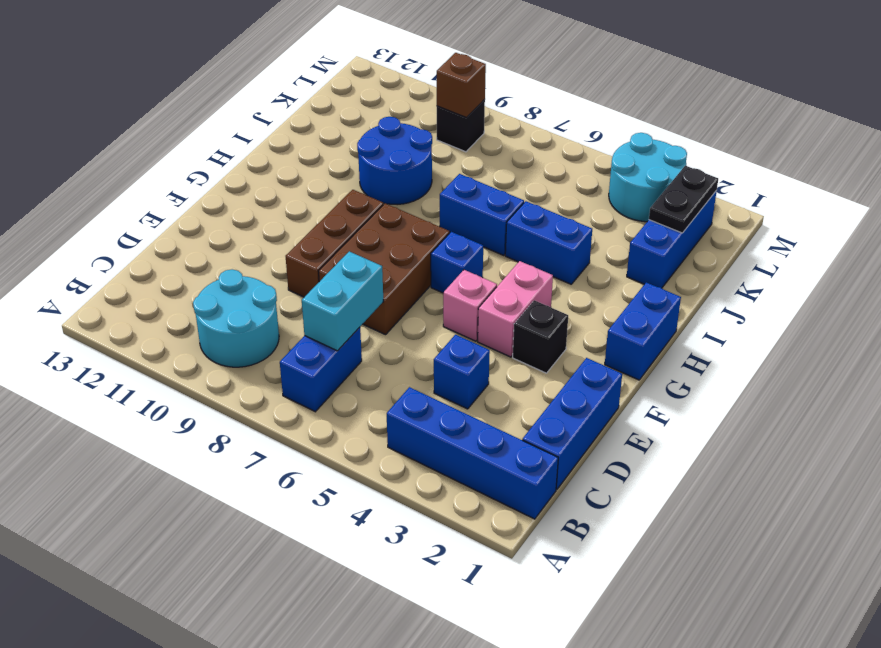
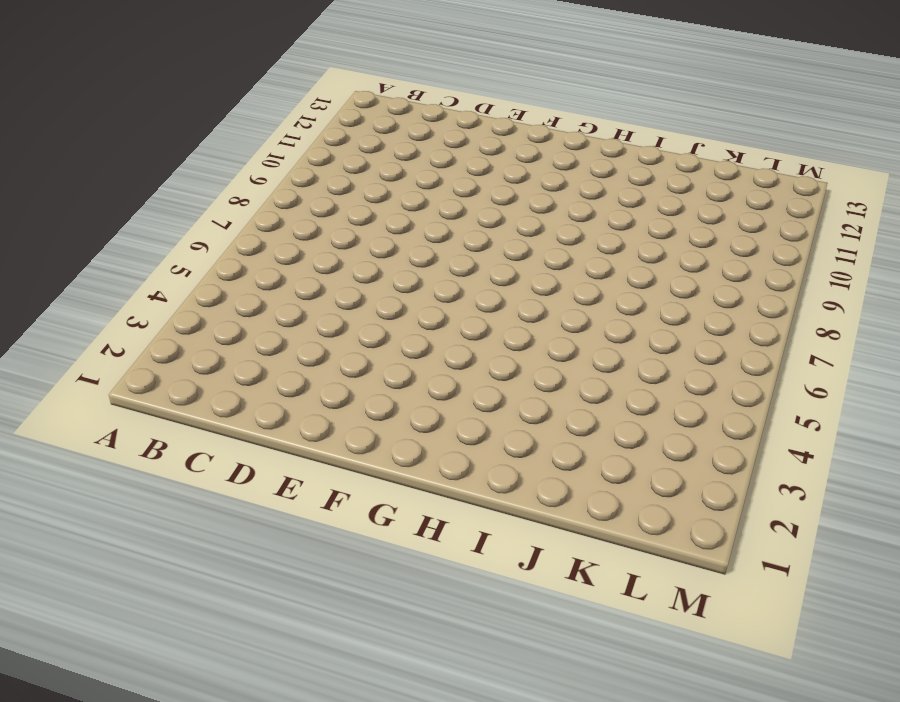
none -> blue brick B1:B4 level 1
none -> blue brick B7:C7 level 1
none -> cyan round brick B9:C10 level 1

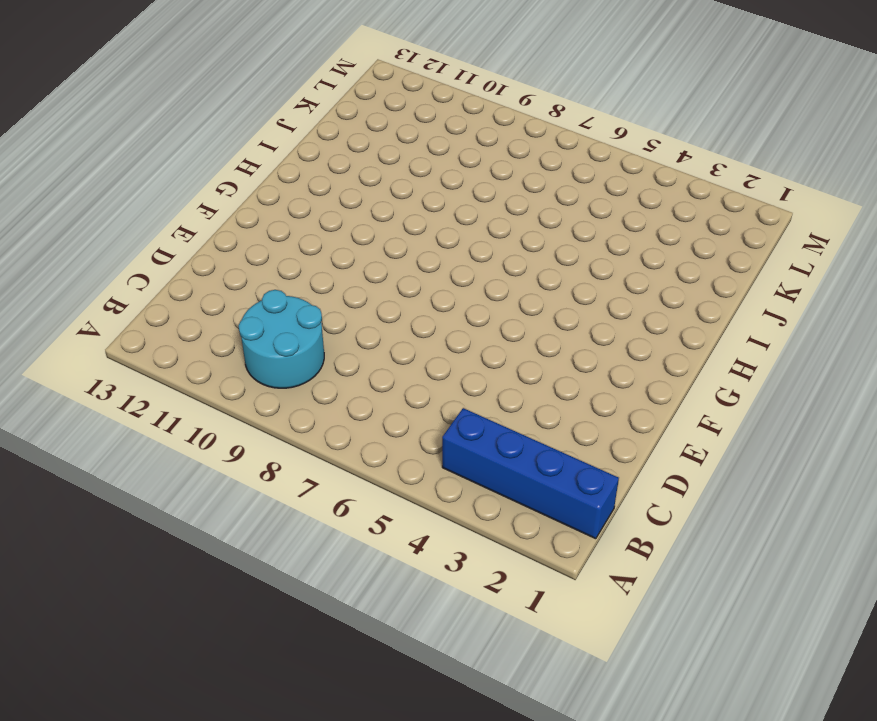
none -> blue brick B7:C7 level 1
none -> blue brick C1:E1 level 1
none -> blue brick D4 level 1

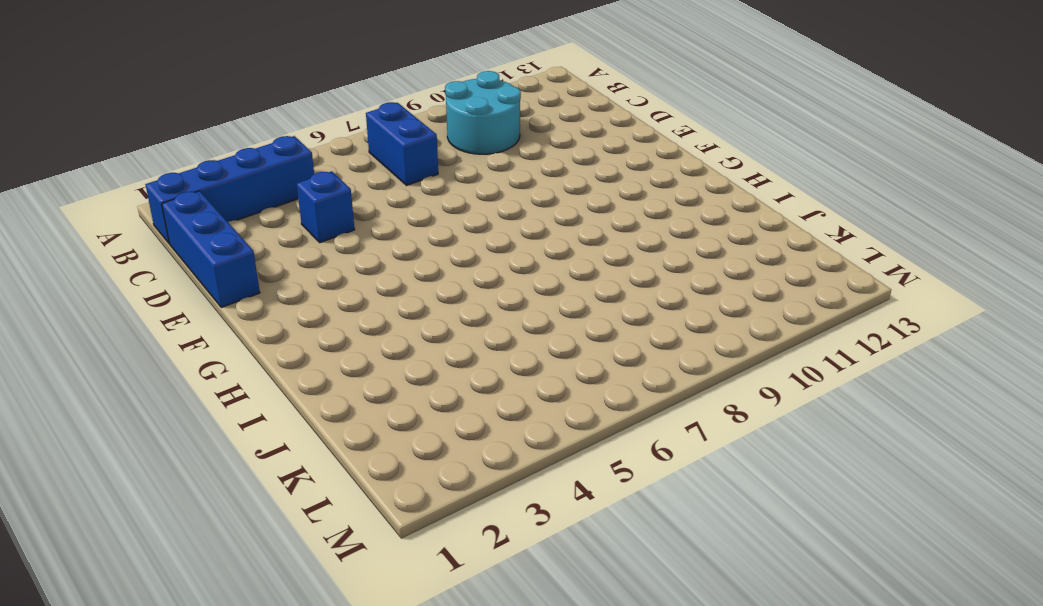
none -> brown brick E7:G8 level 1
none -> brown brick E9:G9 level 1
none -> black brick F3 level 1

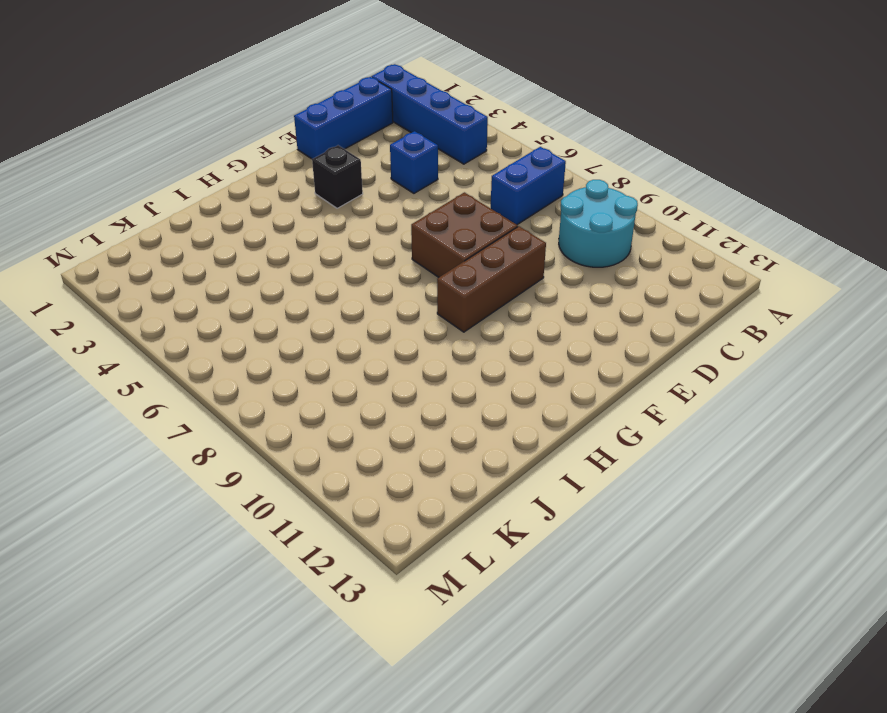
brown brick E7:F8 level 1 -> brown brick E7:G8 level 1
none -> pink brick F4:G4 level 1
none -> pink brick F5 level 1
none -> blue brick G1:H1 level 1

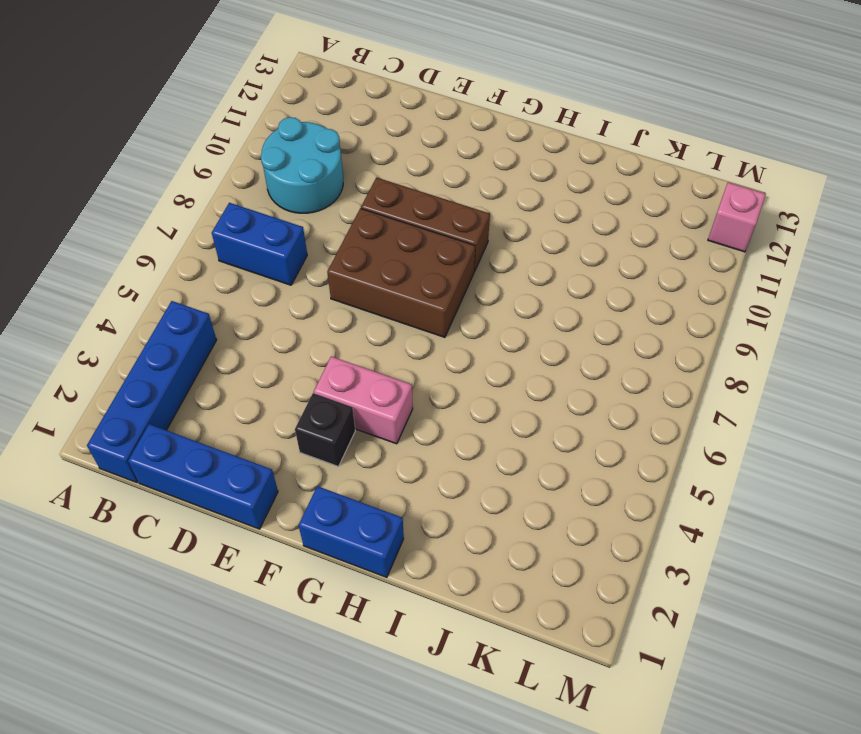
pink brick M12 level 1 -> pink brick F5 level 1
none -> blue brick D4 level 1
none -> blue brick G6 level 1
none -> blue brick I4:I5 level 1

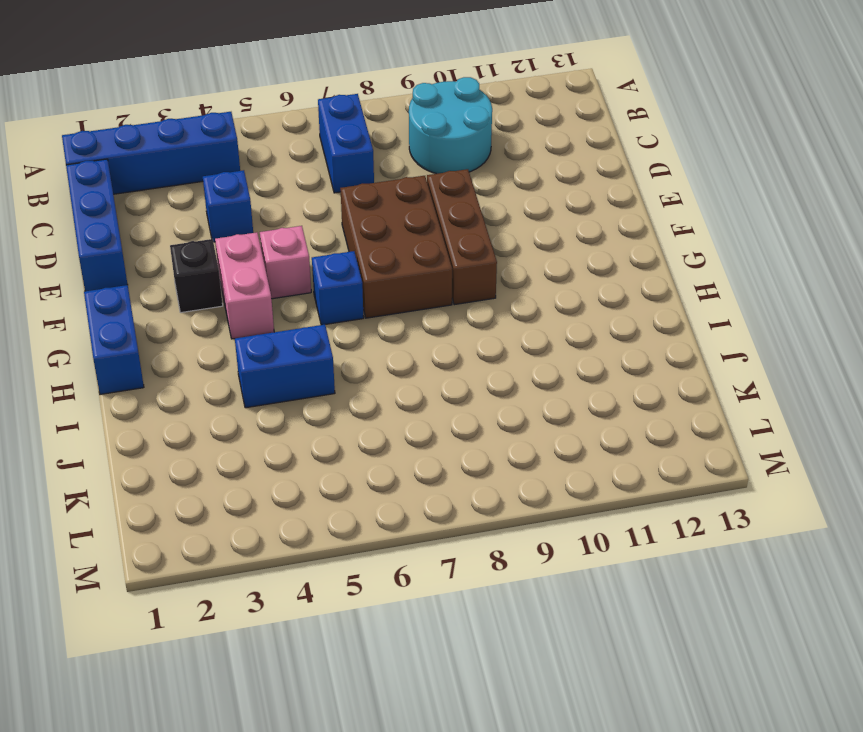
none -> blue brick I6:I7 level 1
none -> blue round brick I9:J10 level 1
none -> blue brick J2:L2 level 1

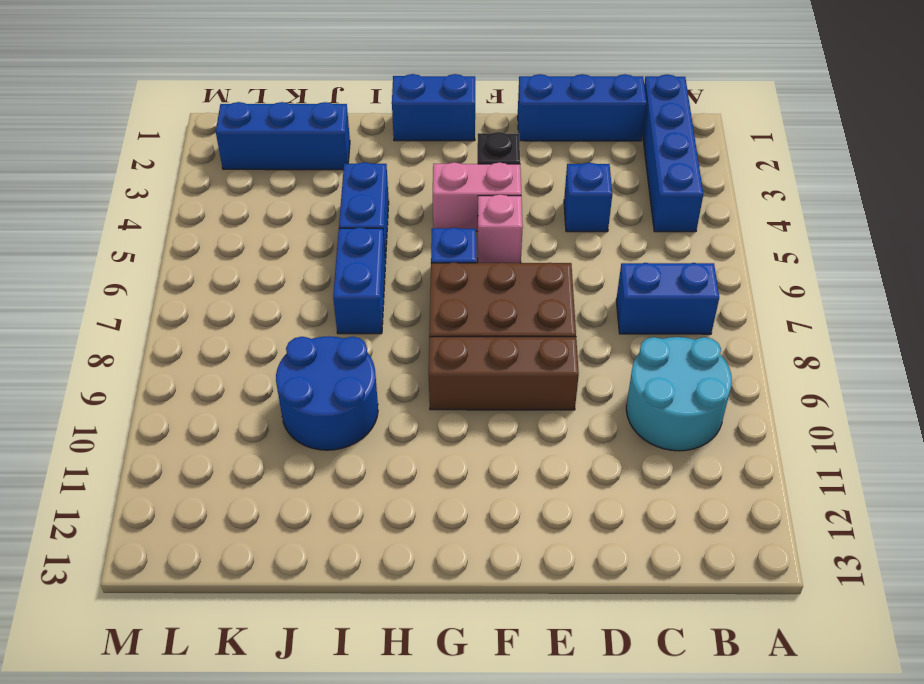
none -> cyan round brick L3:M4 level 1
none -> black brick L9 level 1
none -> cyan brick C7:D7 level 2

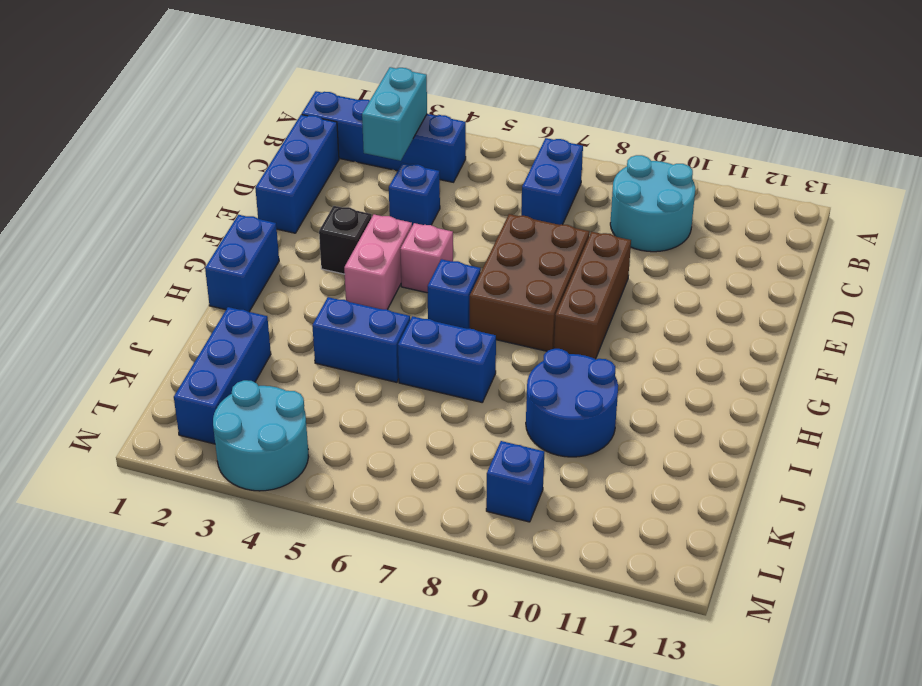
cyan brick B3:C3 level 2 -> cyan brick C7:D7 level 2
blue brick L9 level 1 -> black brick L9 level 1
none -> black plate K2:L2 level 2
none -> brown brick L9 level 2

